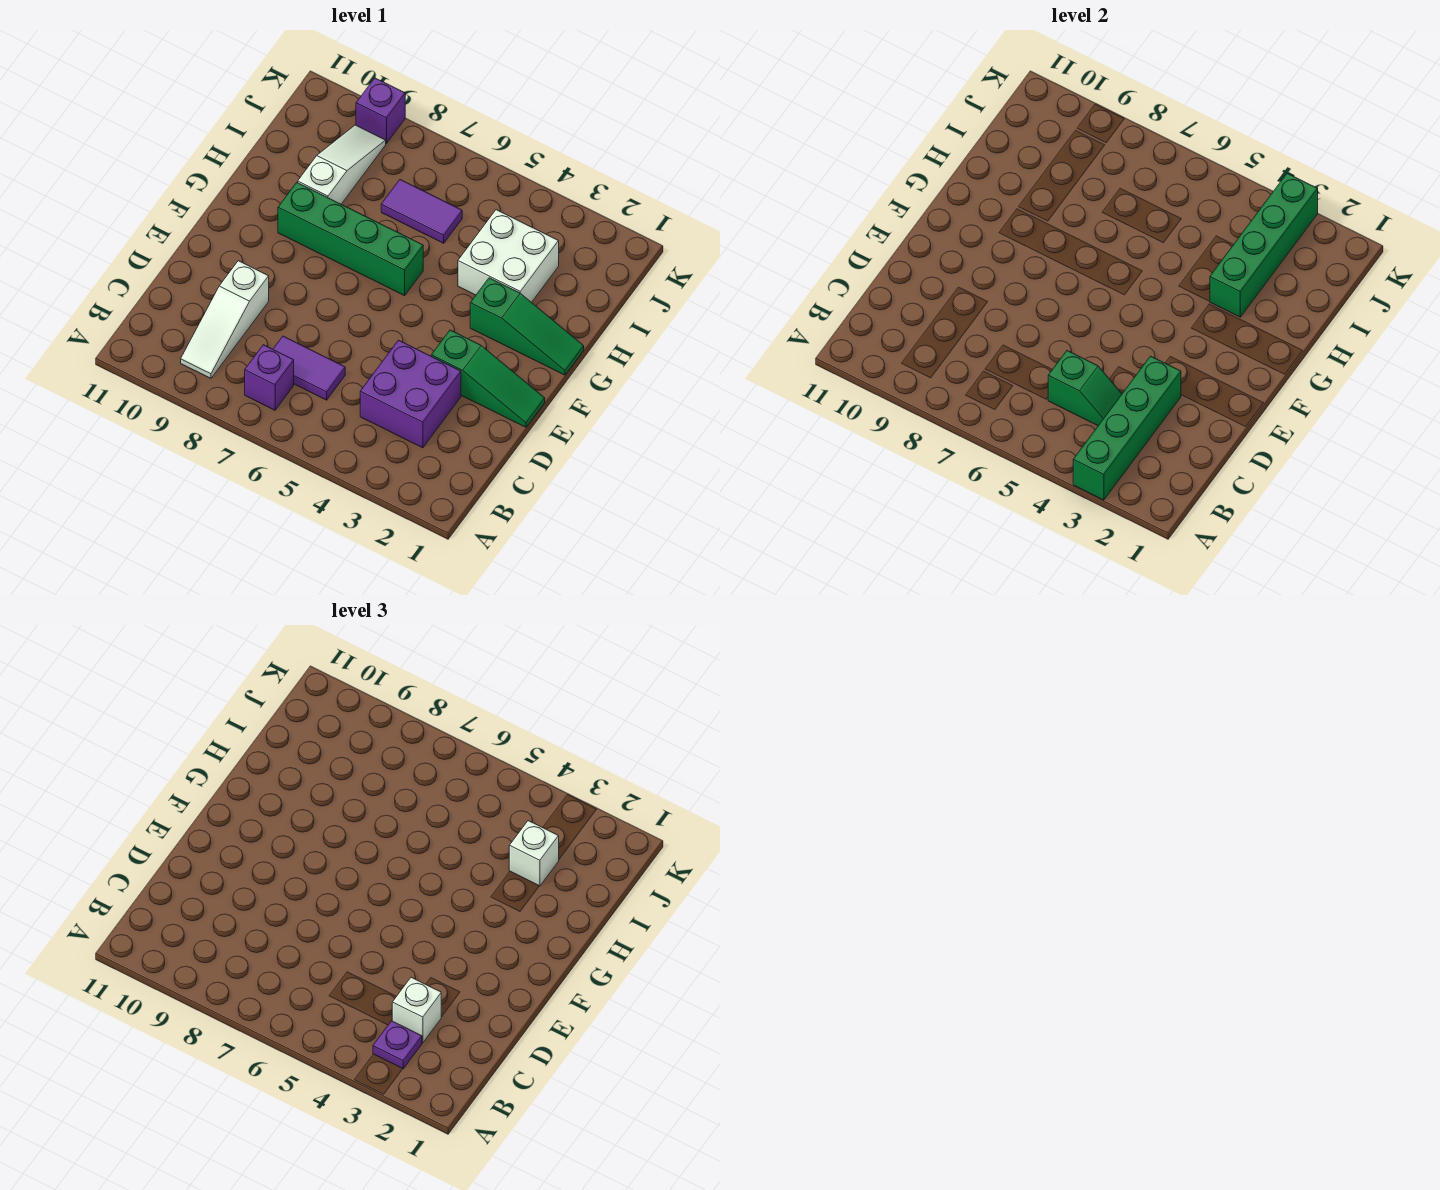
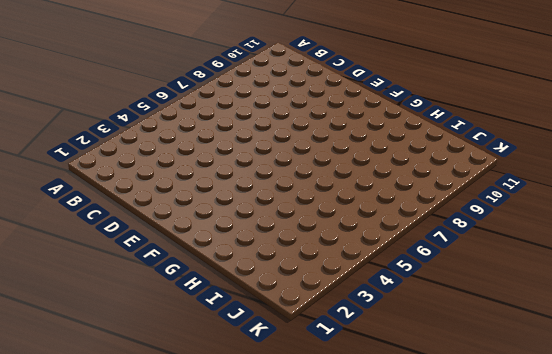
none -> purple brick B7 level 1
none -> white slope B9:D9 level 1 top D
none -> purple brick C3:D4 level 1

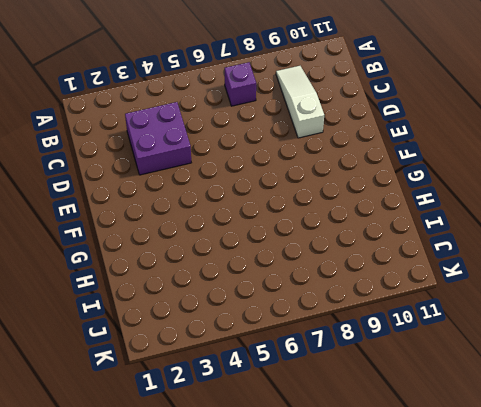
none -> purple tile C6:C7 level 1
none -> green slope E1:E3 level 1 top 3
none -> green slope G1:G3 level 1 top 3

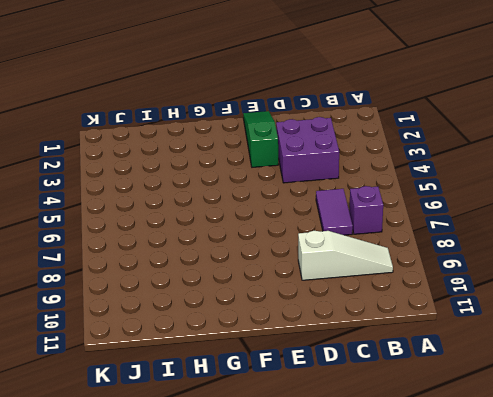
none -> green slope G1:G3 level 1 top 3
none -> green brick G6:G9 level 1
none -> white brick H3:I4 level 1

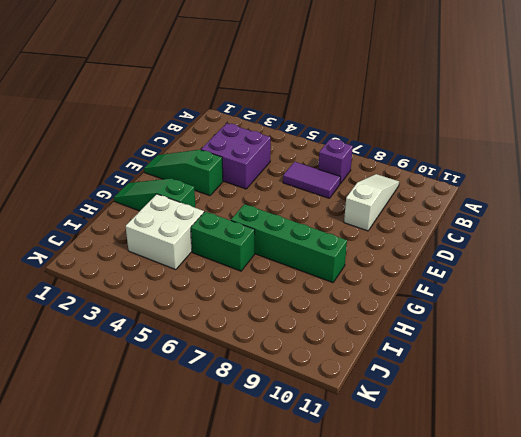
green brick H5:H6 level 1 -> none
none -> white slope H9:J9 level 1 top H
none -> purple tile I6:I7 level 1
none -> purple brick K9 level 1

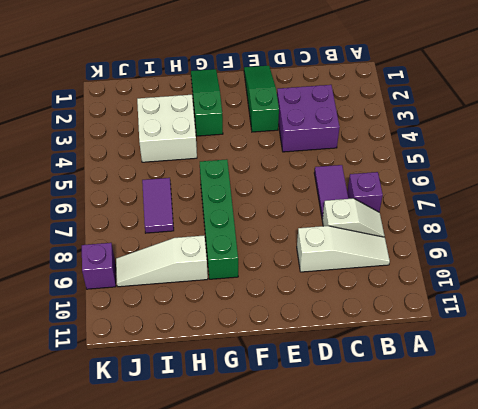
white slope B8:C8 level 1 top C -> none
none -> green brick A3:D3 level 2
none -> green slope C4:C5 level 2 top 5
none -> green brick H3:K3 level 2

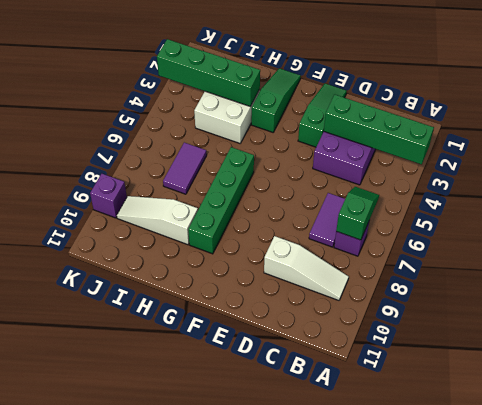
green slope B6:B7 level 2 top 7 -> green slope C4:C5 level 2 top 5
none -> purple plate B3 level 3
none -> white brick C3 level 3
none -> white brick I3 level 3

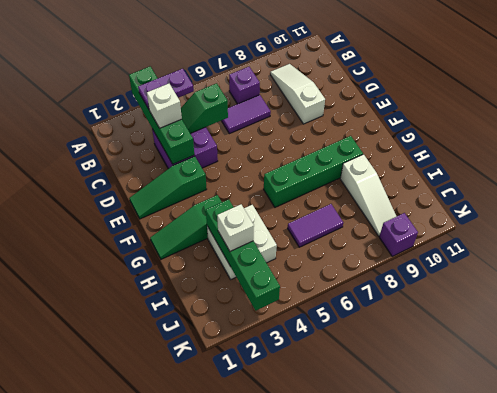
purple plate B3:B4 level 3 -> purple plate B3 level 3

